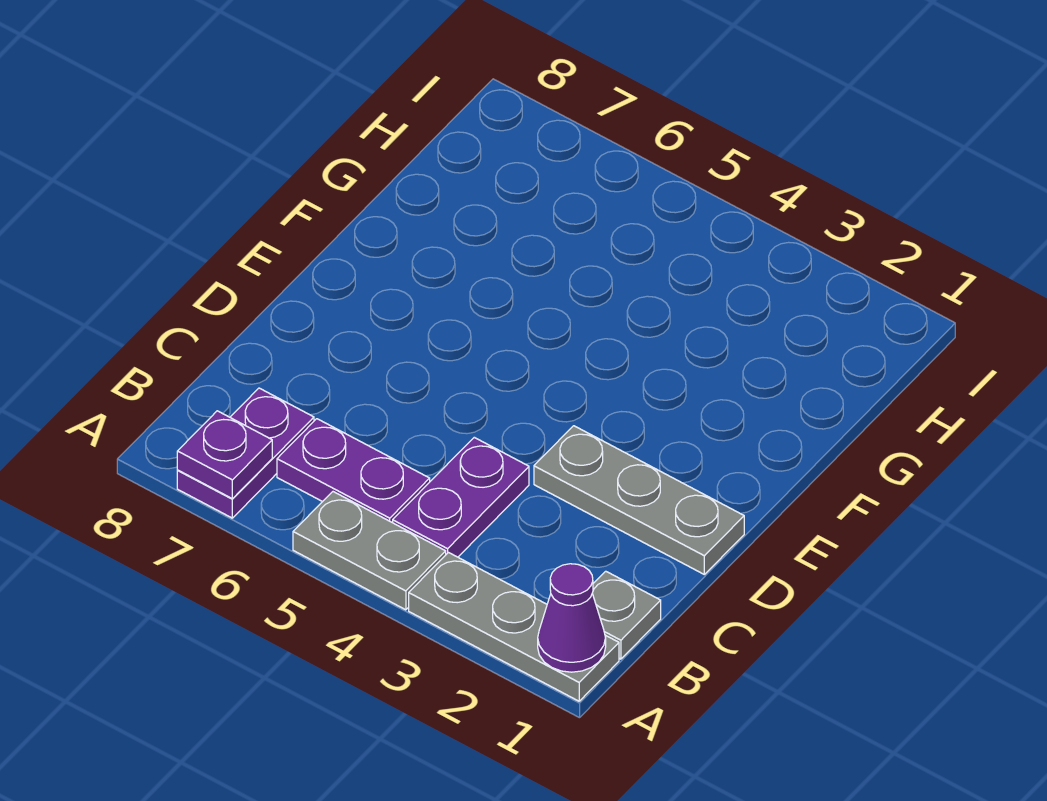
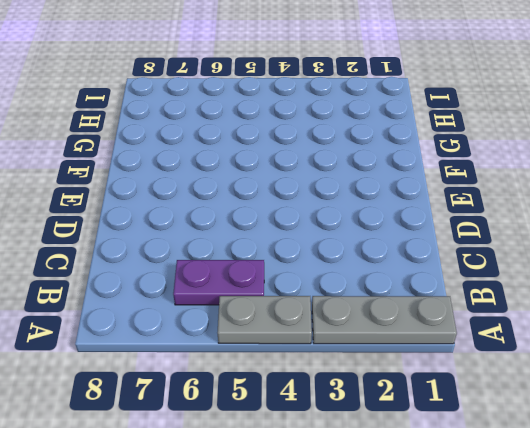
none -> purple plate A7:B7 level 1
none -> grey plate B1 level 1

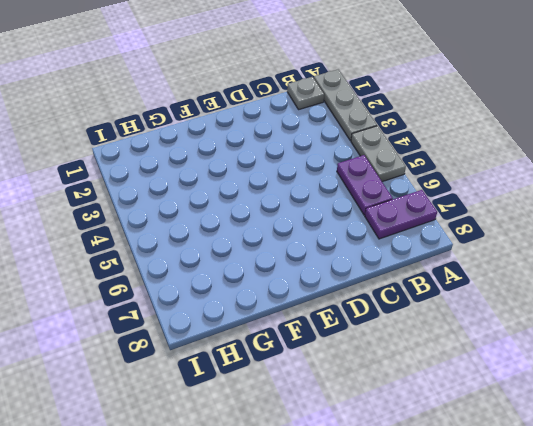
none -> purple plate B4:C4 level 1
none -> grey plate D1:D3 level 1

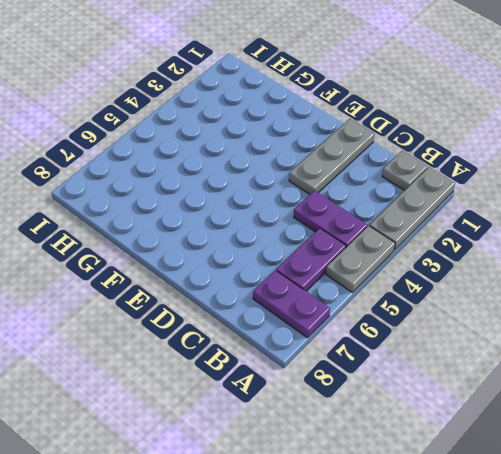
none -> purple cone A1 level 2
none -> purple plate A7 level 2

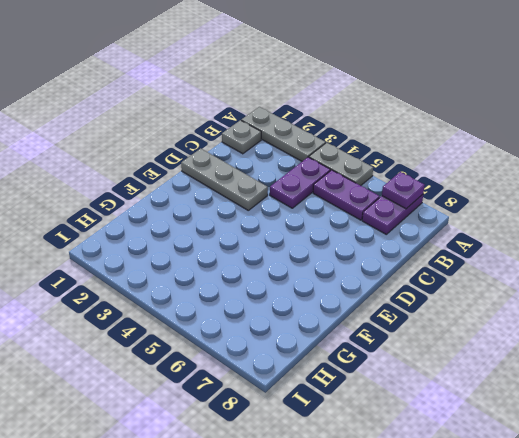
none -> purple cone A1 level 2

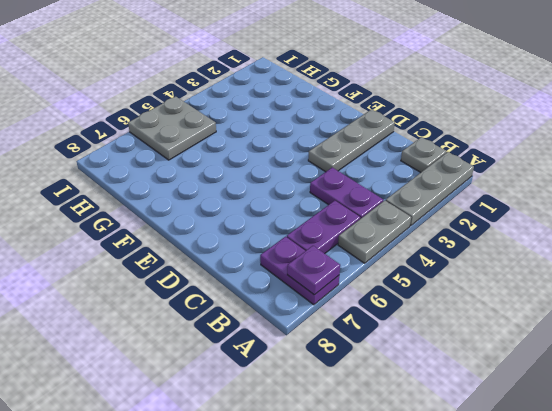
grey plate H5:I6 level 1 -> none
none -> purple cone A1 level 2

